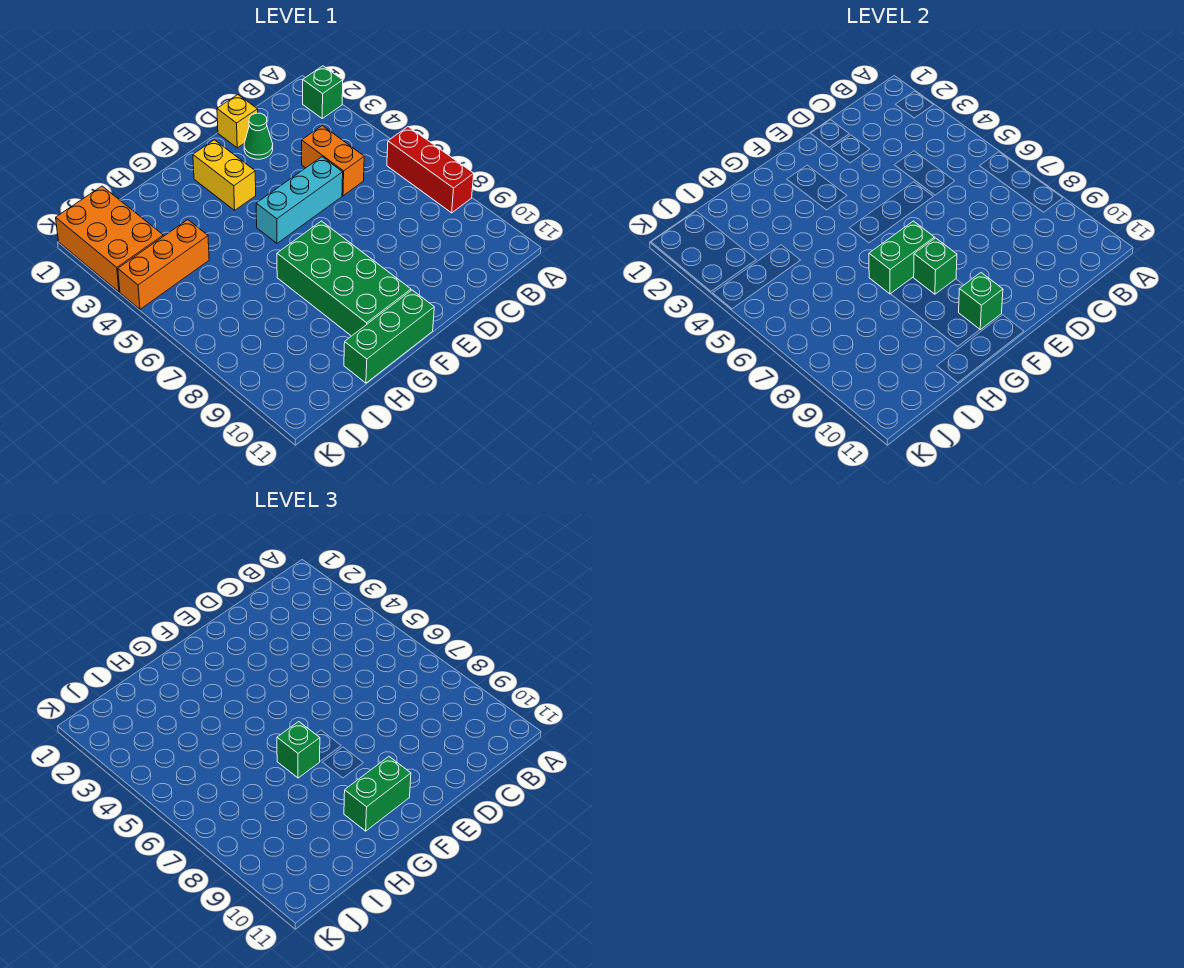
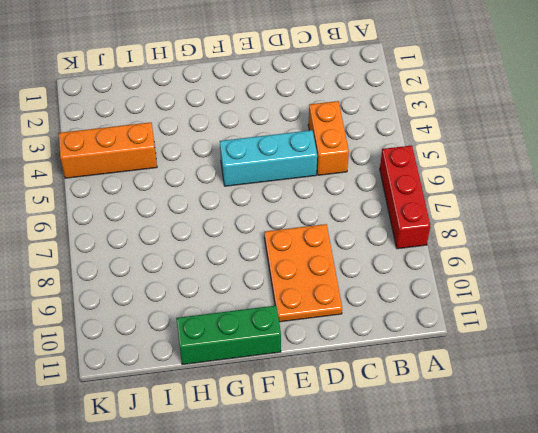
orange plate D8:E10 level 1 -> none
none -> green brick A2 level 1
none -> yellow brick D1 level 1
none -> green cone D2 level 1

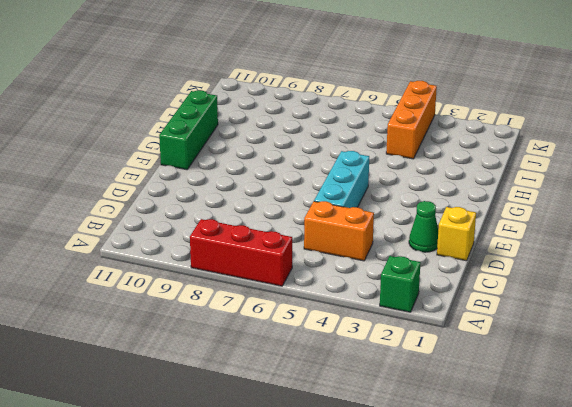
none -> yellow brick F2:F3 level 1
none -> green brick F7:G10 level 1
none -> orange brick J1:K3 level 1

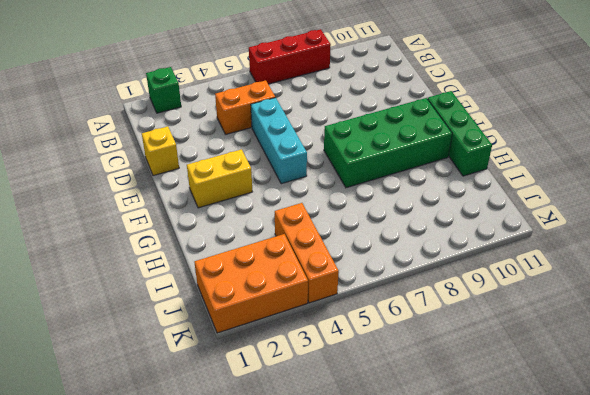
none -> green cone D2 level 1
none -> green brick F7:G7 level 2
none -> green brick F8 level 2

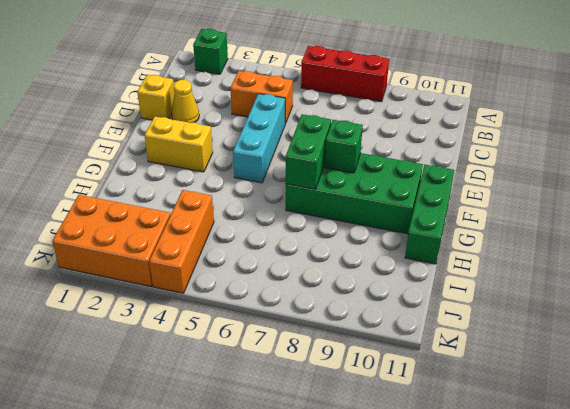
yellow cone D2 level 1 -> green cone D2 level 1
none -> green brick F10 level 2
none -> green brick F10:G10 level 3
none -> green brick G7 level 3

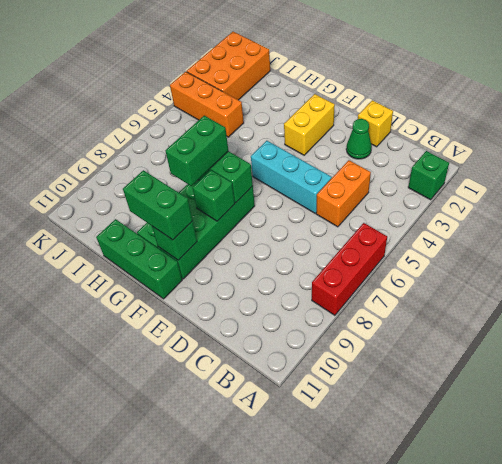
green brick G7:G8 level 3 -> green brick G7 level 3

